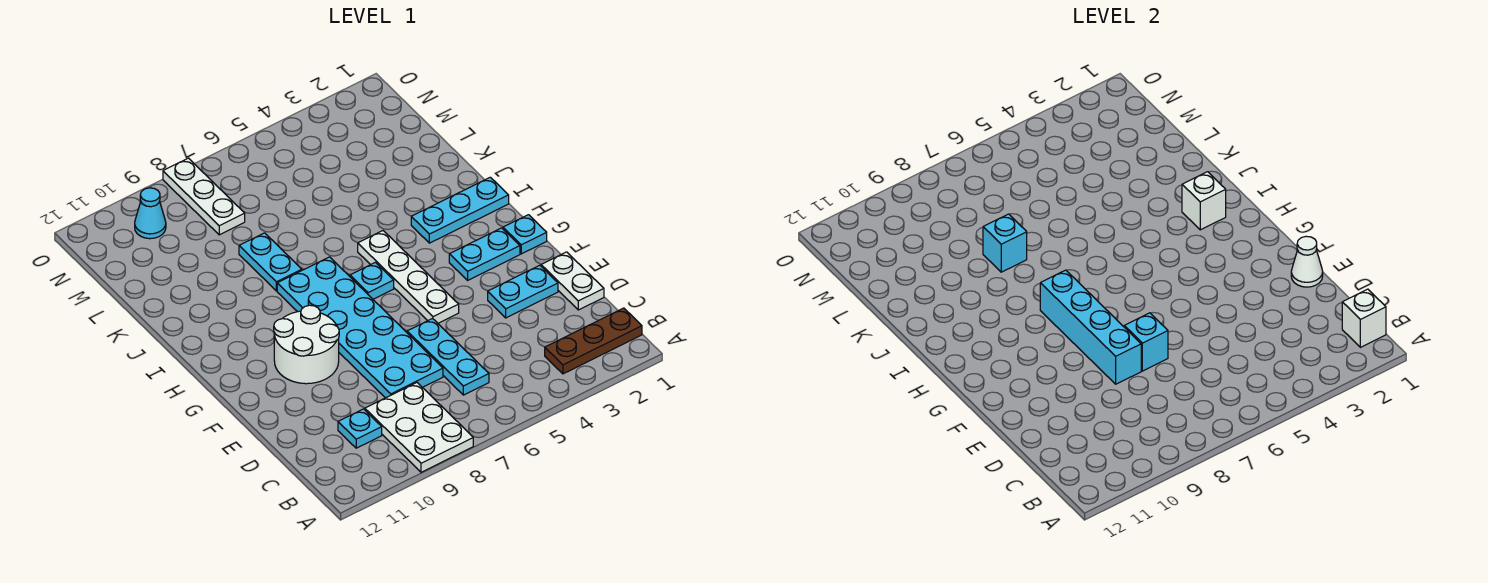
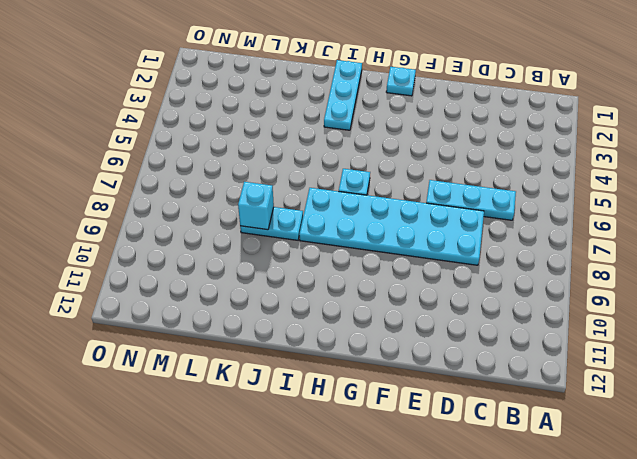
none -> white plate A8:C9 level 1
none -> brown plate B1:B3 level 1
none -> cyan plate C10 level 1

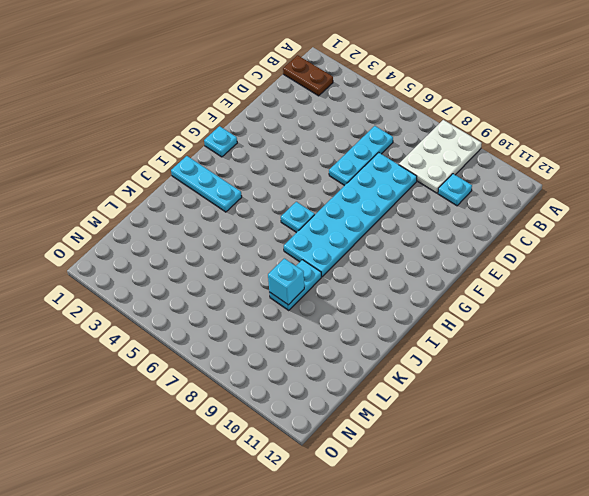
brown plate B1:B2 level 1 -> brown plate B1:B3 level 1
none -> white plate D1:E1 level 1
none -> cyan plate E2:E3 level 1
none -> white plate F5:I5 level 1

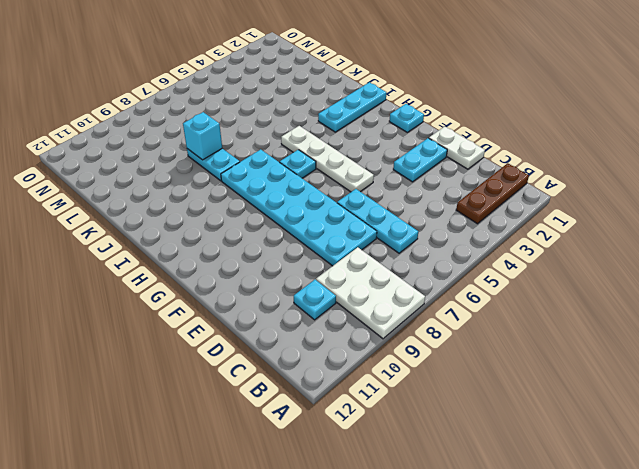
none -> white round brick F9:G10 level 1
none -> cyan plate G2:G3 level 1
none -> white plate M8:O8 level 1

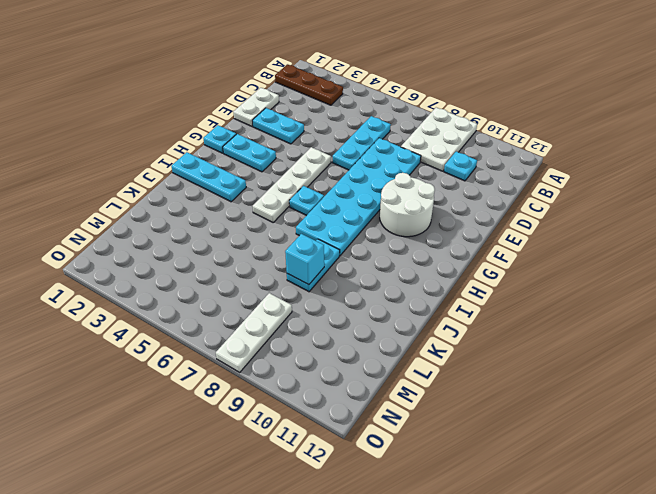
none -> cyan cone N10 level 1
none -> white brick B1 level 2
none -> white cone E1 level 2

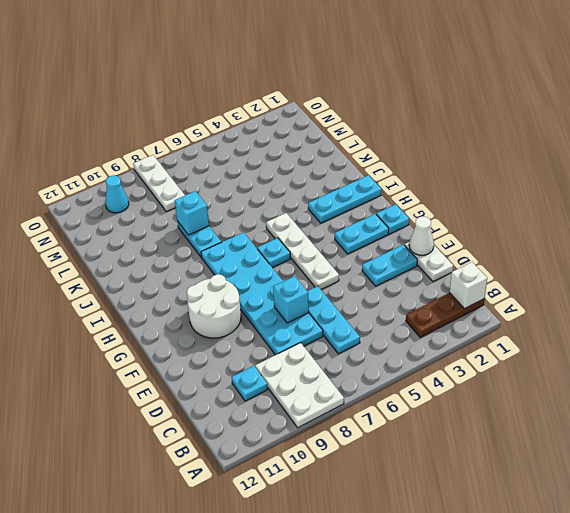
none -> cyan brick E8:H8 level 2
none -> white brick I2 level 2

